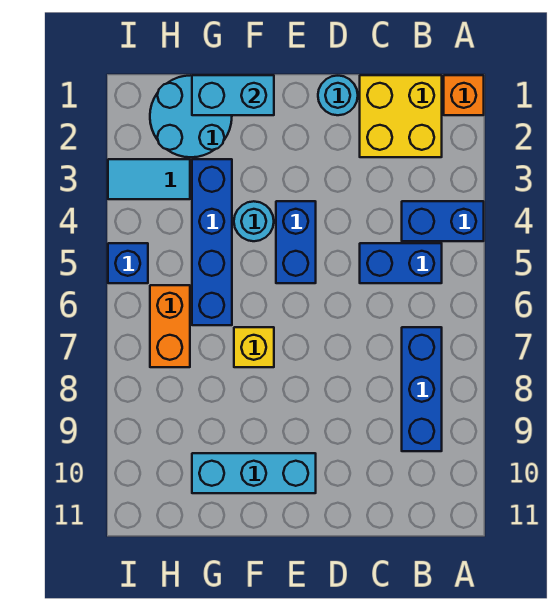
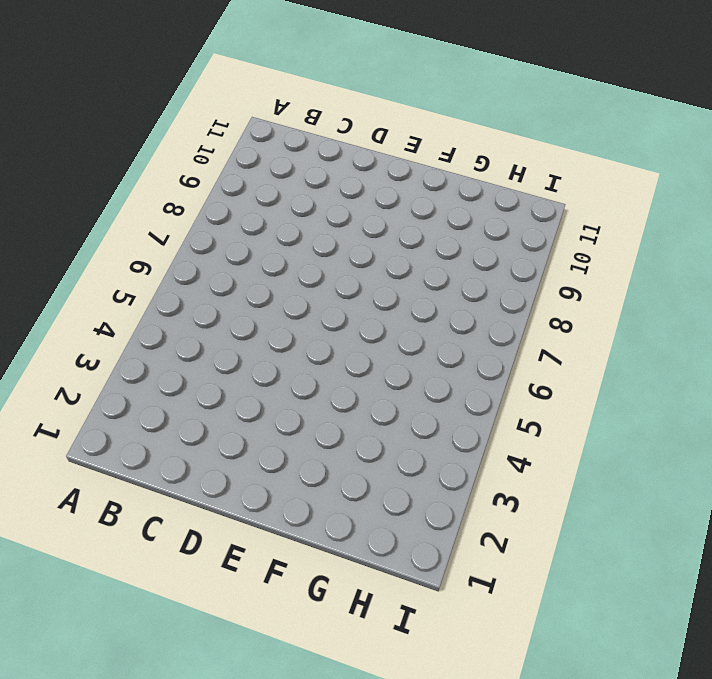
none -> orange brick A1 level 1
none -> blue brick A4:B4 level 1
none -> yellow brick B1:C2 level 1

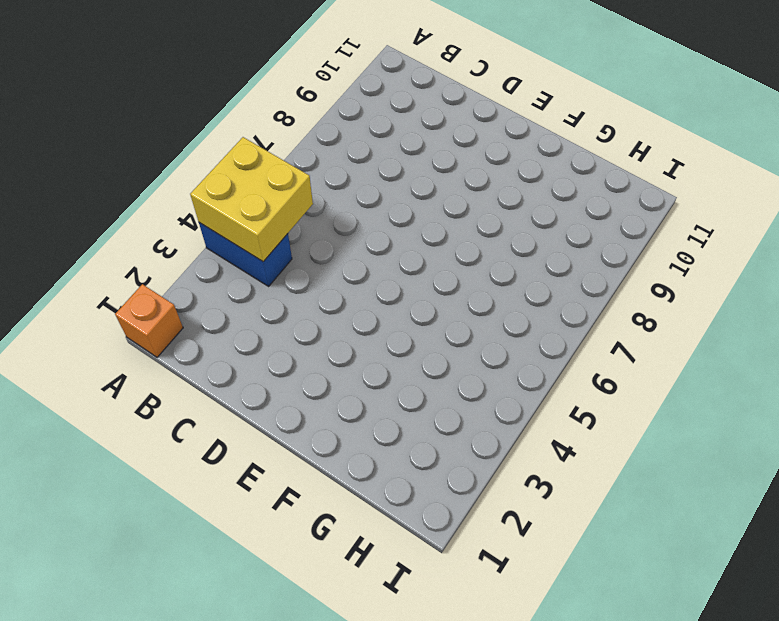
yellow brick A4:B5 level 2 -> yellow brick B1:C2 level 1
none -> blue brick B5:C5 level 1
none -> blue brick B7:B9 level 1
none -> cyan round brick D1 level 1

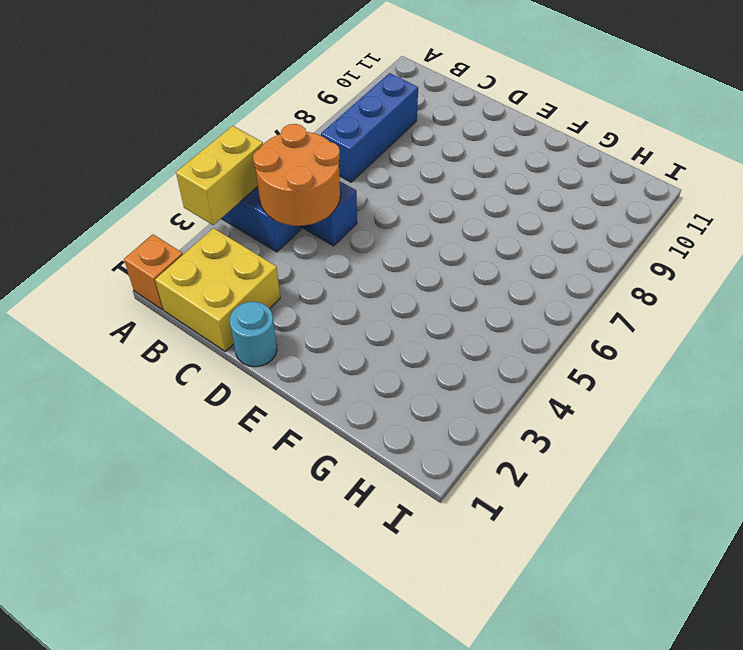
yellow brick A3:A4 level 2 -> none
orange round brick B4:C5 level 2 -> none
none -> blue brick E4:E5 level 1
none -> cyan brick E10:G10 level 1
none -> cyan round brick F4 level 1

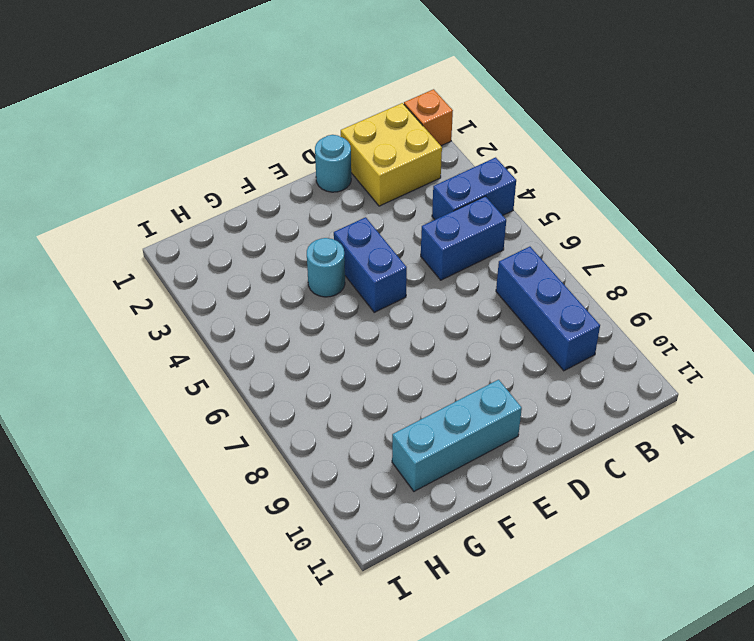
none -> yellow brick F7 level 1
none -> cyan round brick G1:H2 level 1
none -> blue brick G3:G6 level 1

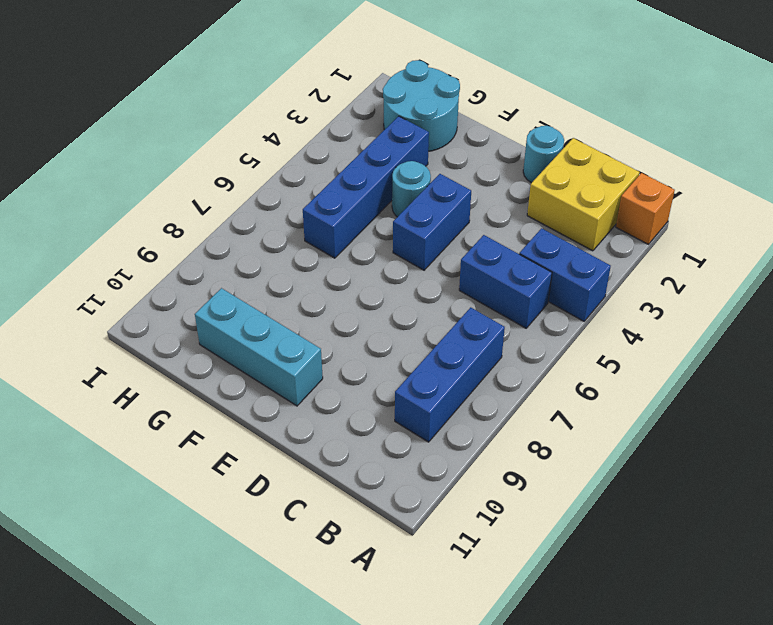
none -> yellow brick F7 level 1
none -> cyan tile H3:I3 level 1
none -> orange brick H6:H7 level 1

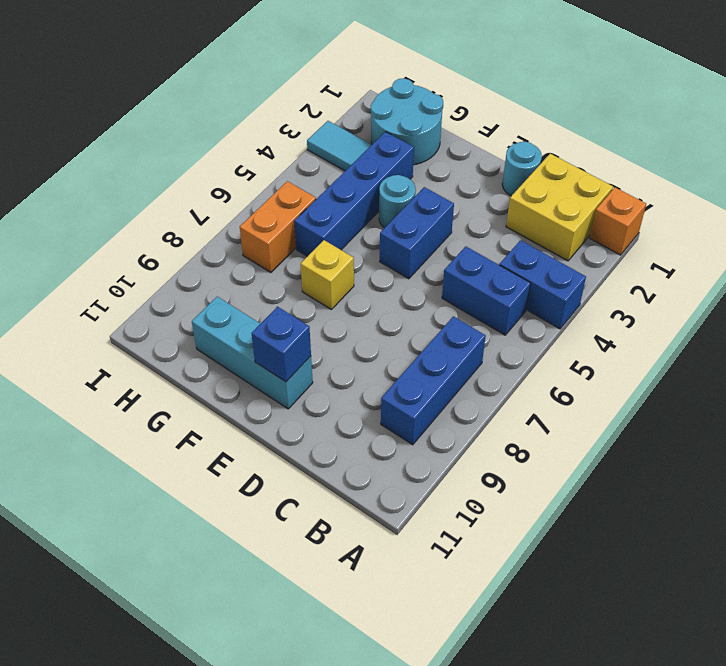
blue brick E10 level 2 -> blue brick I5 level 1
none -> cyan brick F1:G1 level 2

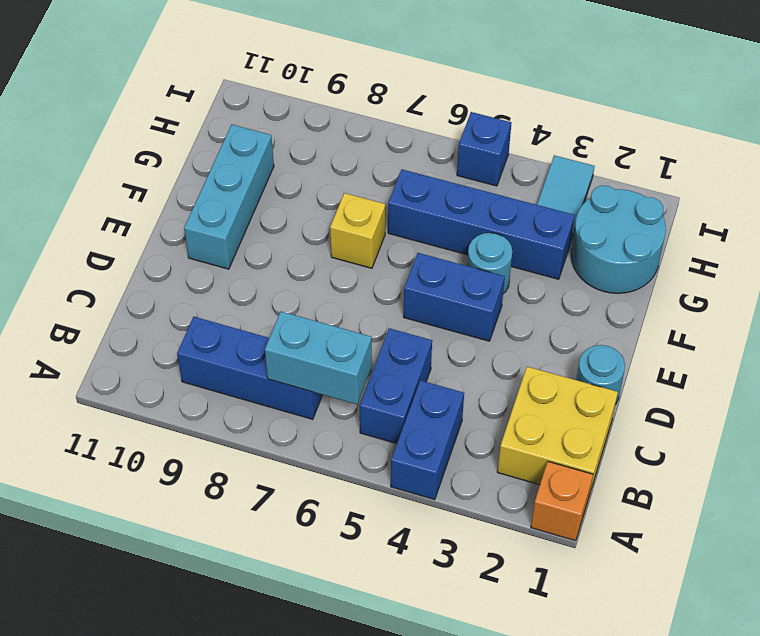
cyan brick B6:B7 level 2 -> cyan brick F1:G1 level 2
none -> orange brick H6:H7 level 1

